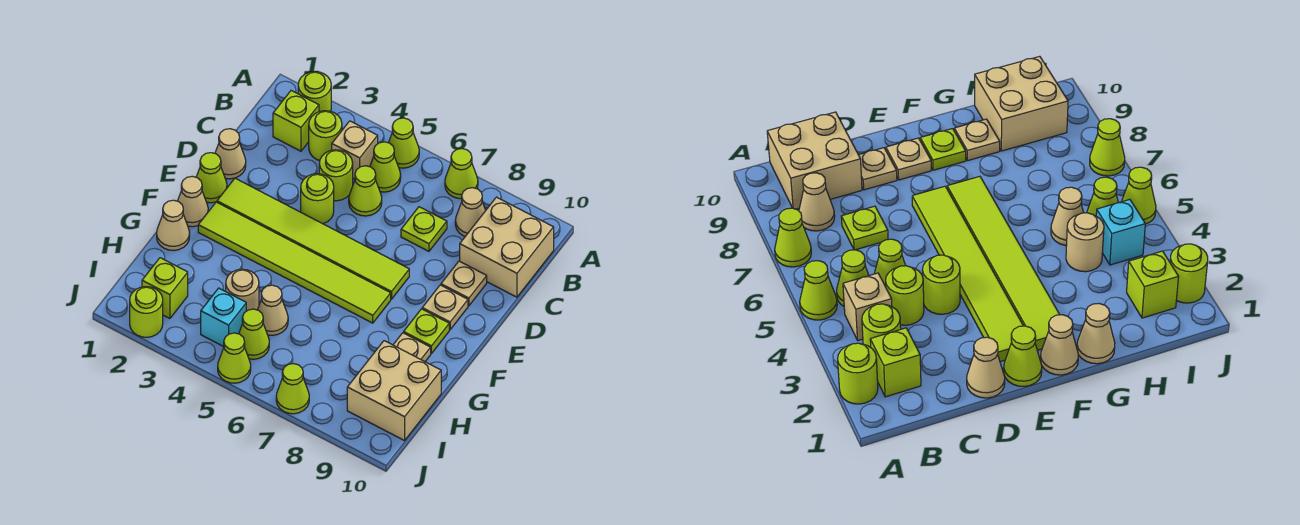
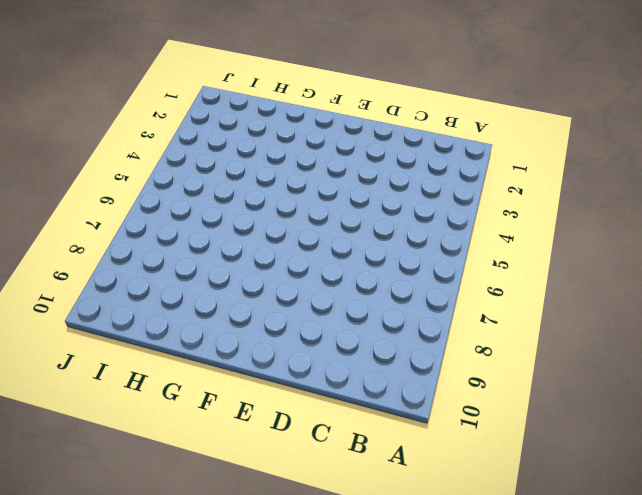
none -> lime round brick A2 level 1
none -> lime cone A5 level 1
none -> lime cone A7 level 1
none -> lime brick B2 level 1

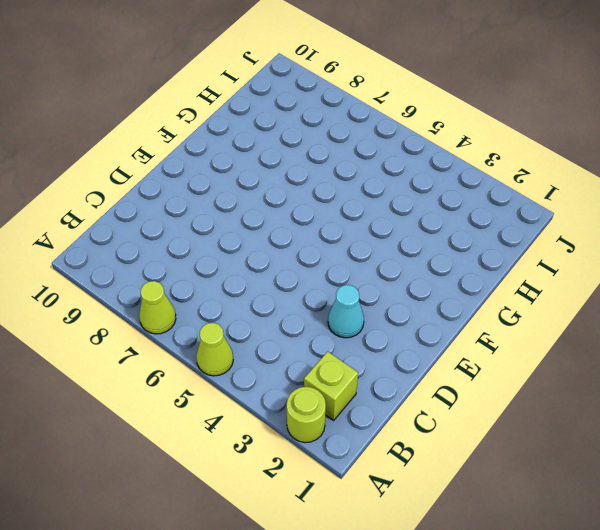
cyan cone D3 level 1 -> none
none -> lime round brick B3 level 1
none -> tan brick B4 level 1
none -> lime cone B5 level 1
none -> tan cone B8 level 1

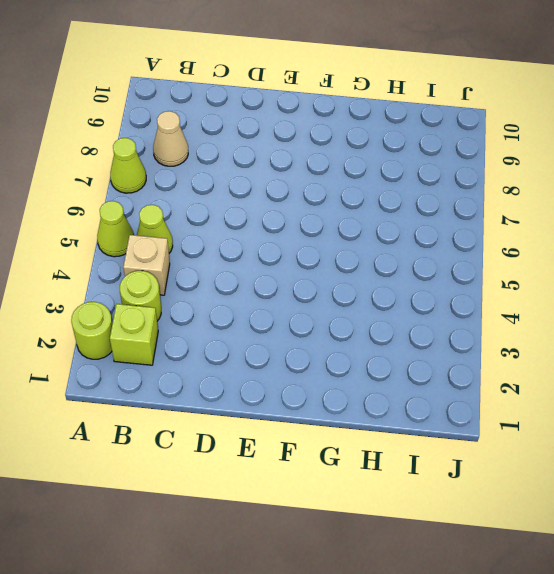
none -> tan brick B9:C10 level 1
none -> lime round brick C4 level 1
none -> lime cone C5 level 1
none -> lime plate C7 level 1

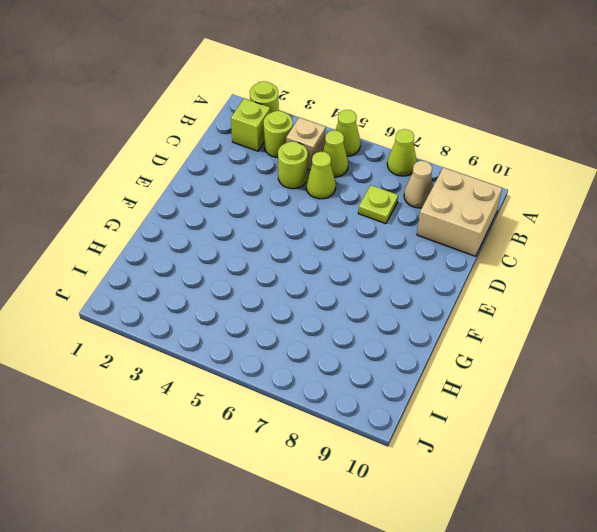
none -> tan cone D1 level 1
none -> lime round brick D4 level 1
none -> tan plate D9 level 1
none -> lime cone E1 level 1

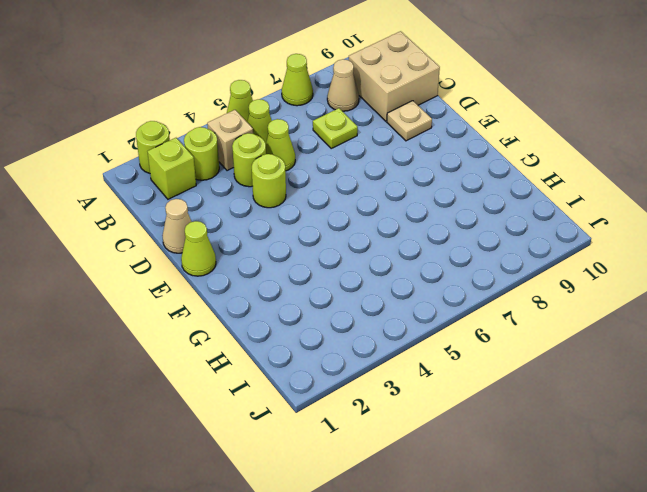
none -> lime tile E2:E7 level 1
none -> tan plate E9 level 1
none -> tan cone F1 level 1
none -> lime tile F2:F7 level 1

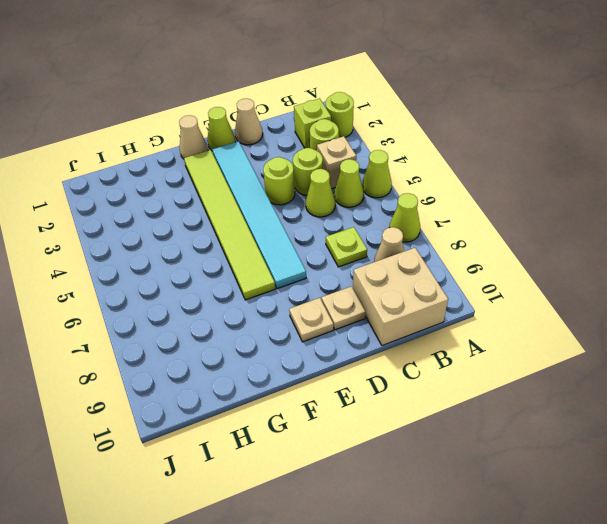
cyan tile E2:E7 level 1 -> lime tile E2:E7 level 1
none -> lime plate F9 level 1
none -> tan cone G1 level 1
none -> tan plate G9 level 1
none -> tan round brick H4 level 1

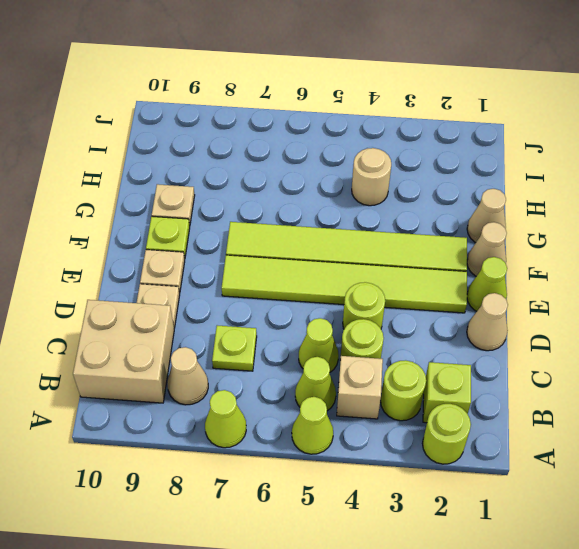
none -> tan cone H5 level 1
none -> tan brick H9:I10 level 1
none -> lime brick I2 level 1
none -> cyan brick I4 level 1

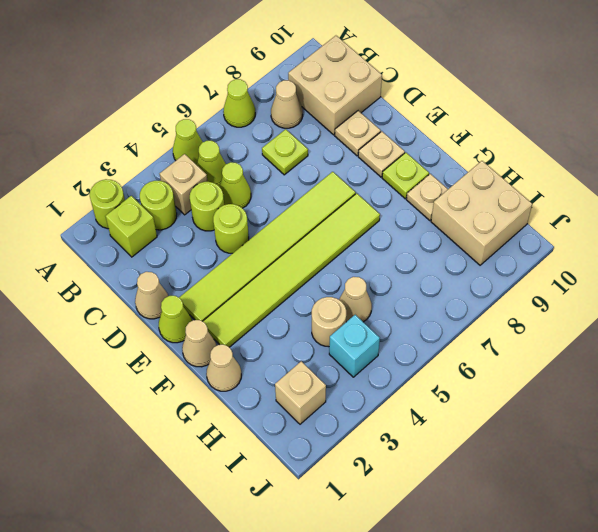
tan brick I2 level 1 -> lime brick I2 level 1
none -> lime cone I5 level 1
none -> lime round brick J2 level 1
none -> lime cone J5 level 1
none -> lime cone J7 level 1

